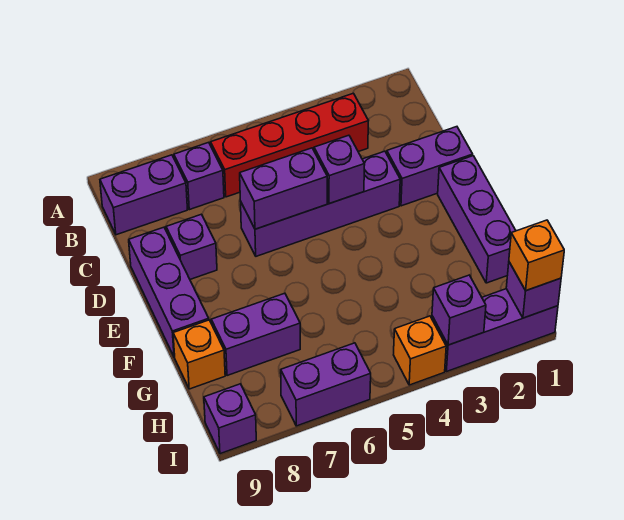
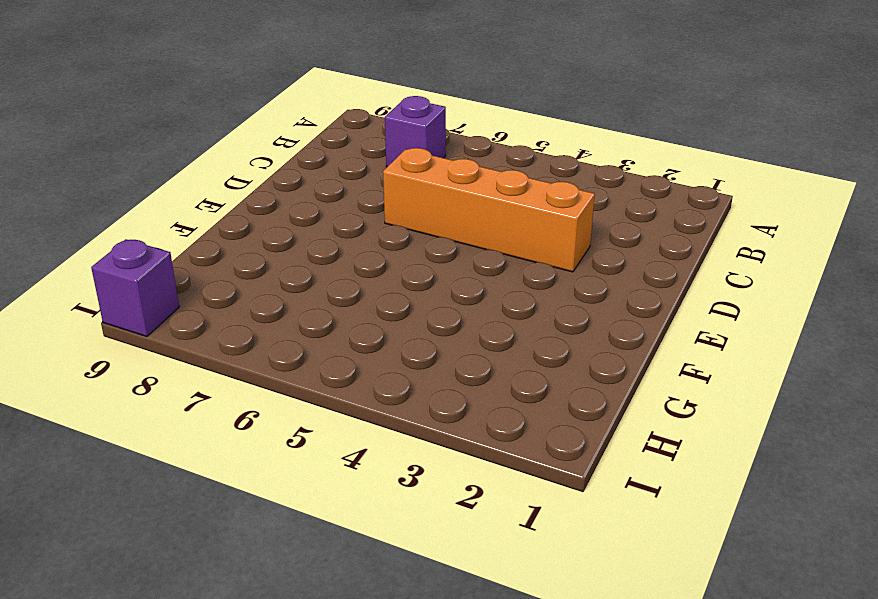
orange brick D3:D6 level 1 -> purple brick D3:D6 level 1
none -> red brick B3:B6 level 1
none -> purple brick B8:B9 level 1
none -> purple brick D1:D2 level 1

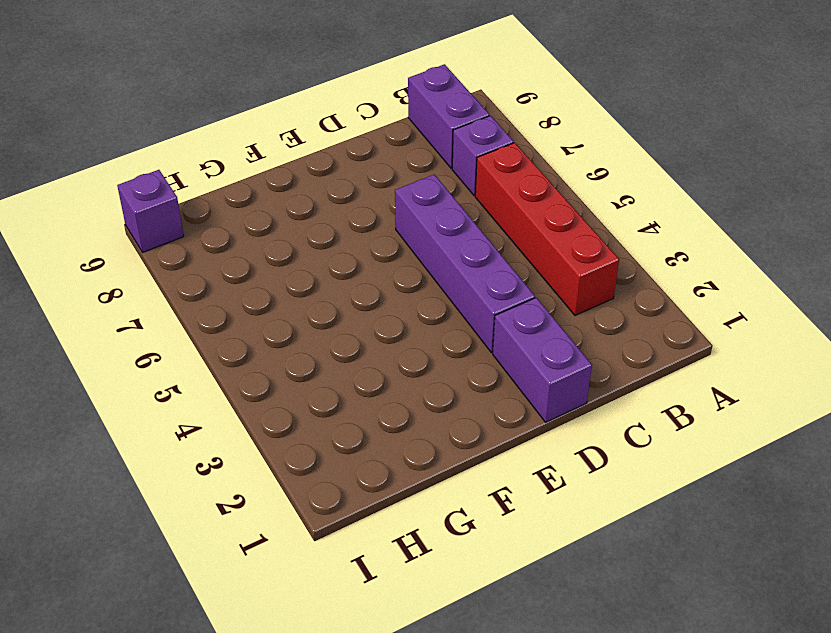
none -> purple brick D8 level 1
none -> purple brick D9:F9 level 1
none -> purple brick E1:G1 level 1

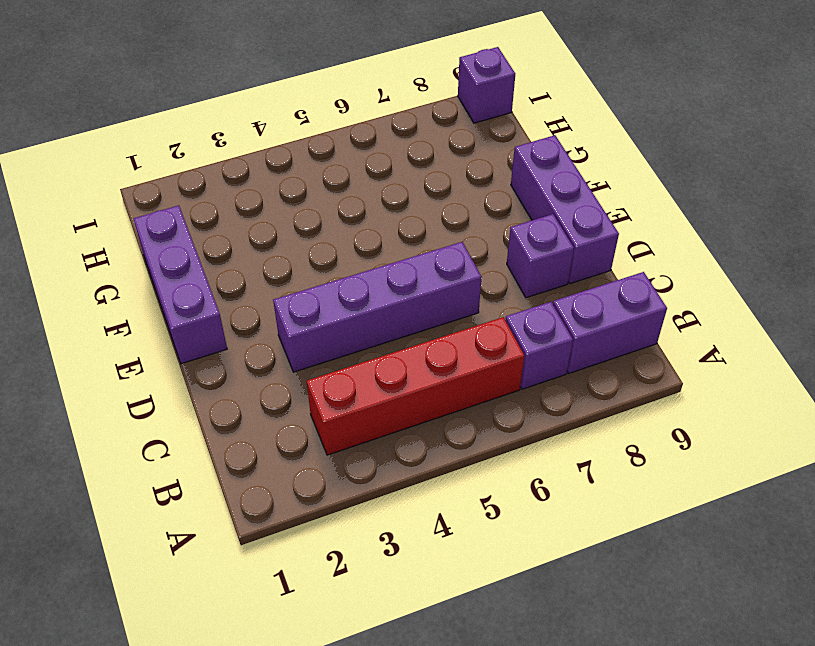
none -> purple brick D1:D2 level 1
none -> purple brick G7:G8 level 1
none -> orange brick G9 level 1

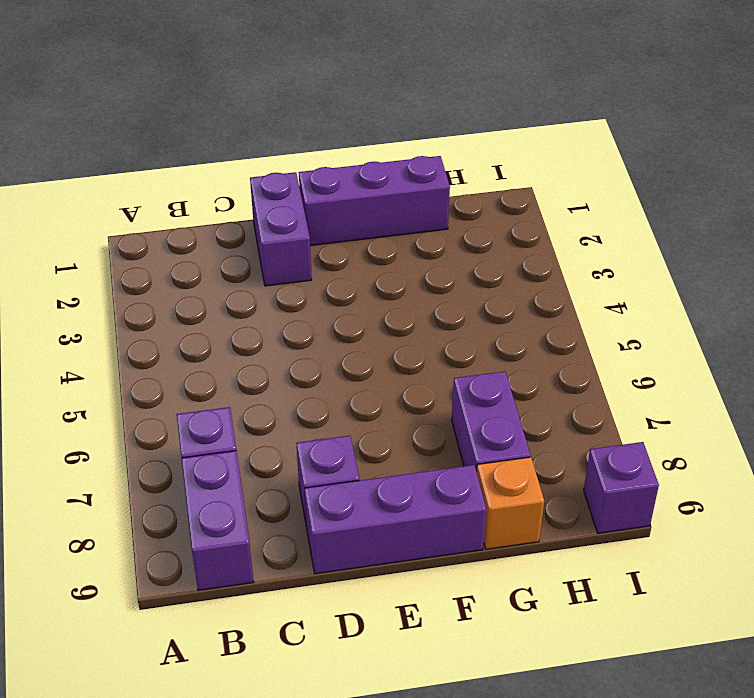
none -> red brick B3:B6 level 1
none -> purple brick D3:D6 level 1
none -> purple brick I1:I3 level 1

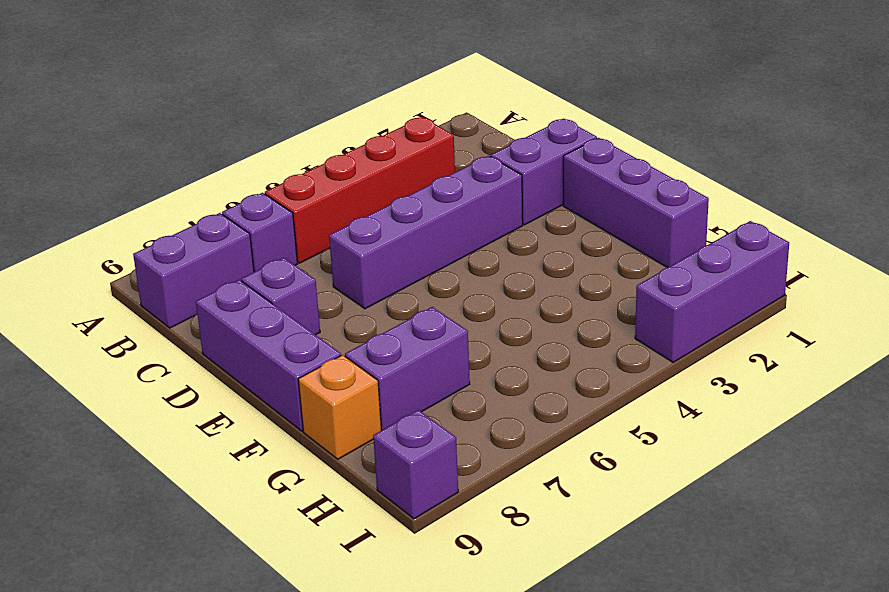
none -> orange brick I4 level 1
none -> purple brick I6:I7 level 1
none -> purple brick D4 level 2

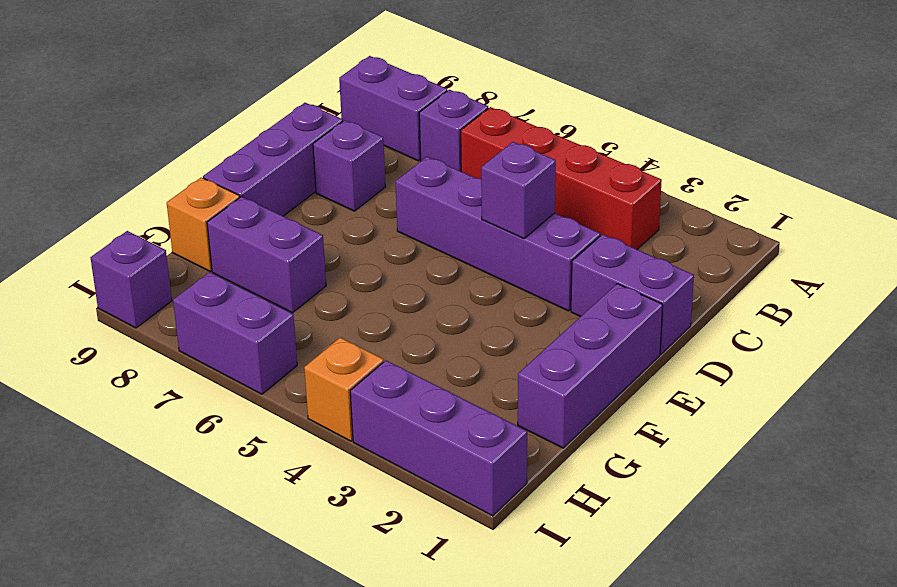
none -> purple brick D5:D6 level 2
none -> purple brick I1 level 2
none -> purple brick I3 level 2

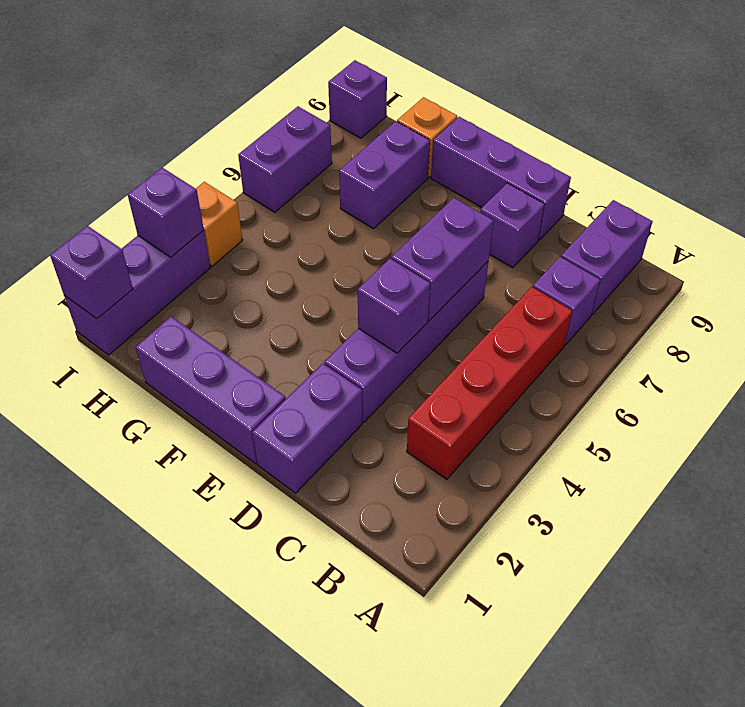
none -> orange brick I1 level 3

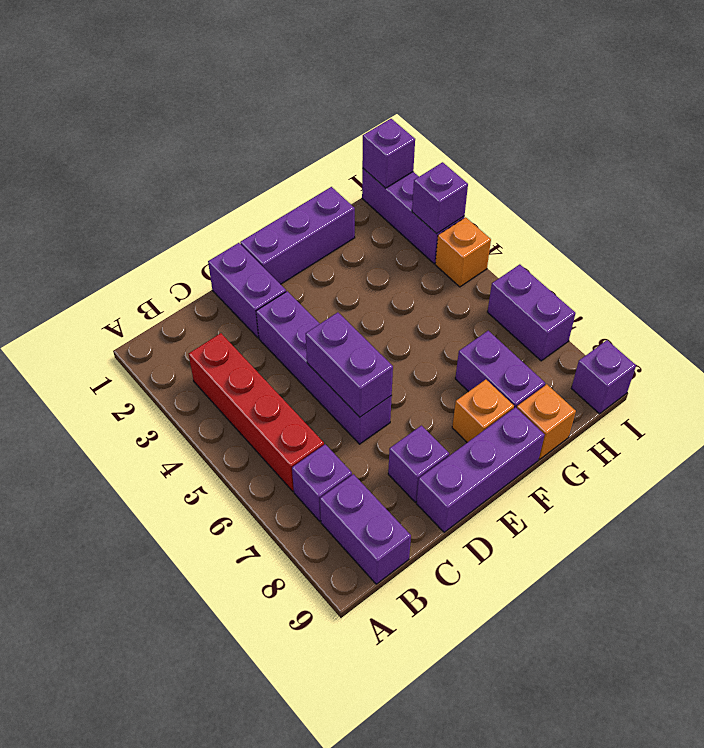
orange brick F8 level 1 -> orange brick I1 level 3
none -> purple brick D4 level 2

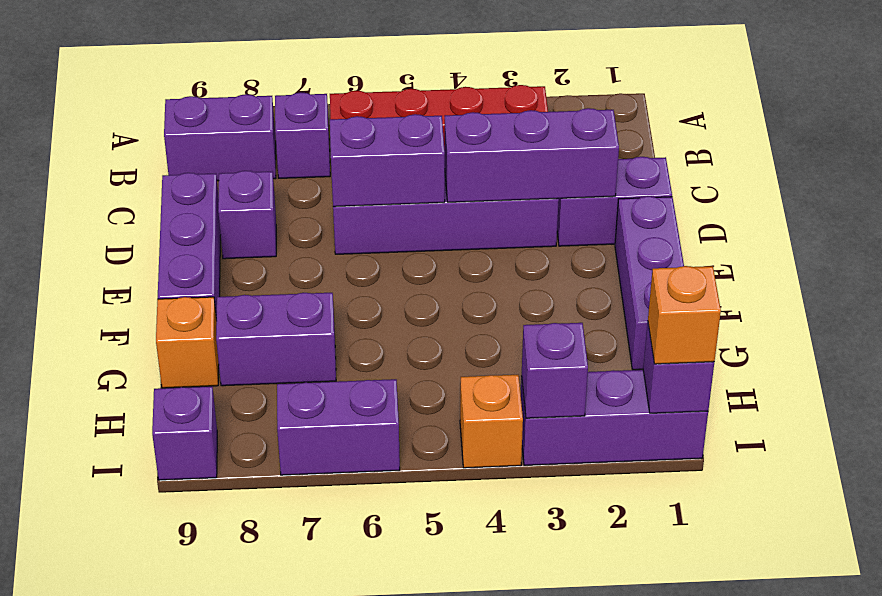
purple brick D2:D4 level 2 -> purple brick D4 level 2

